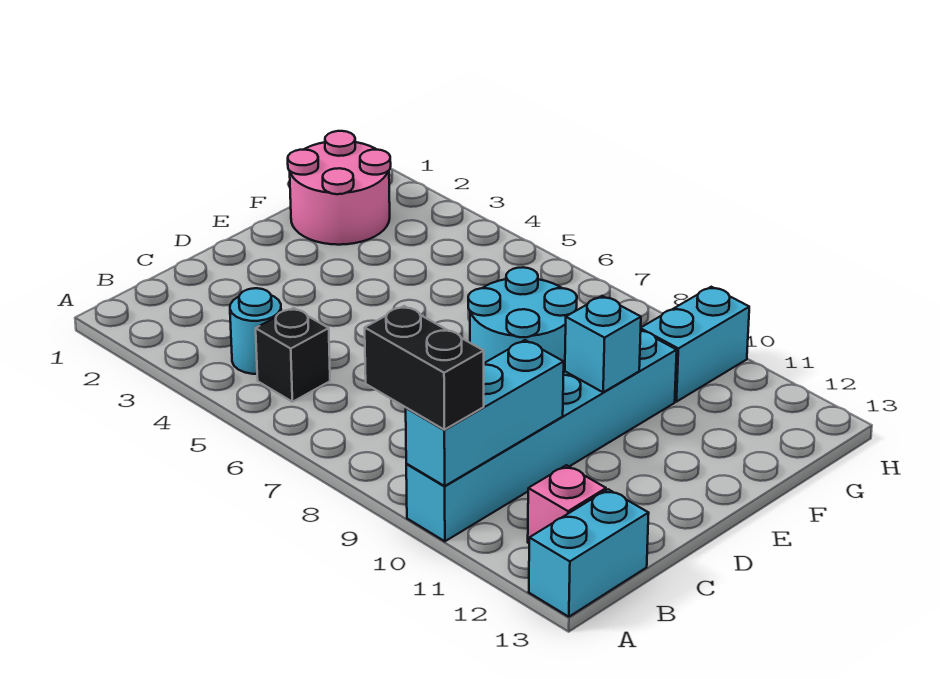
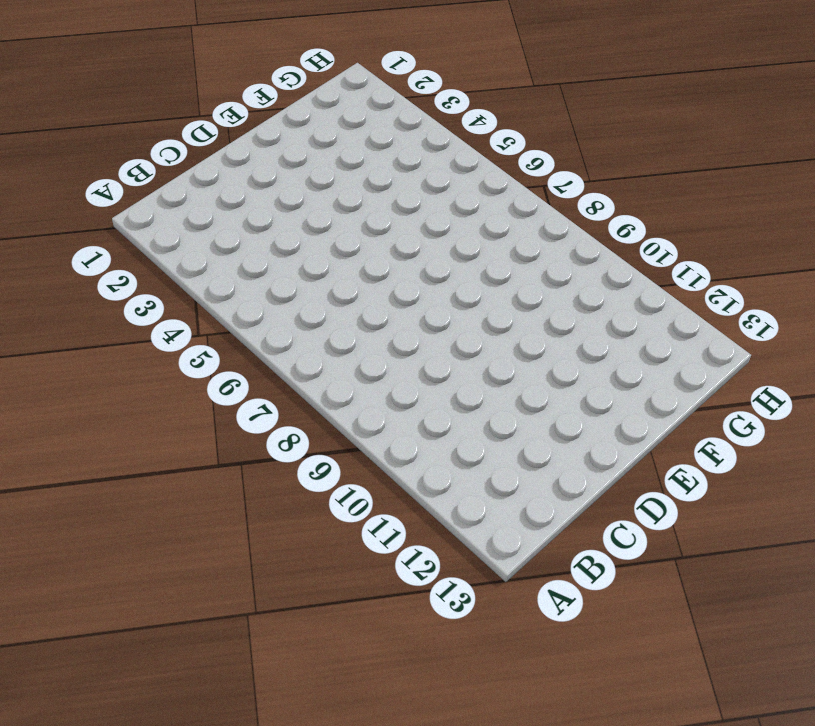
none -> cyan brick A10:F10 level 1
none -> cyan brick A13:B13 level 1

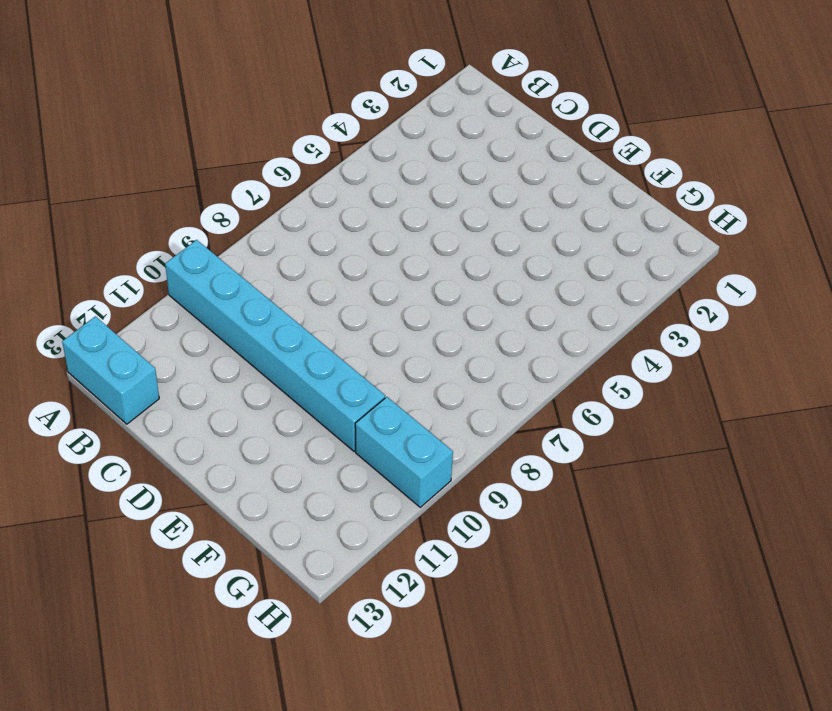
none -> cyan round brick B4 level 1
none -> black brick B5 level 1

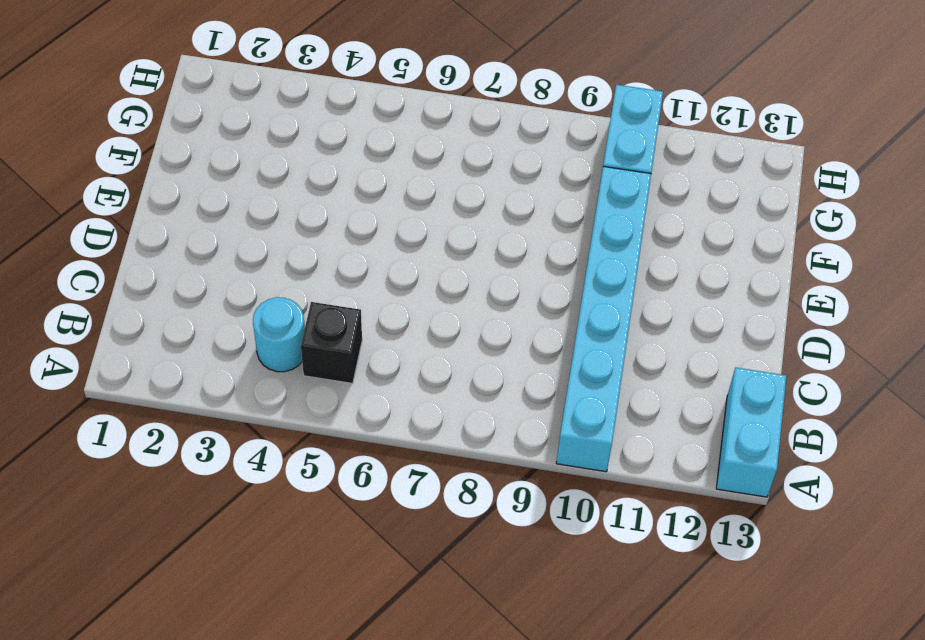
none -> pink brick B12 level 1
none -> cyan round brick E7:F8 level 1

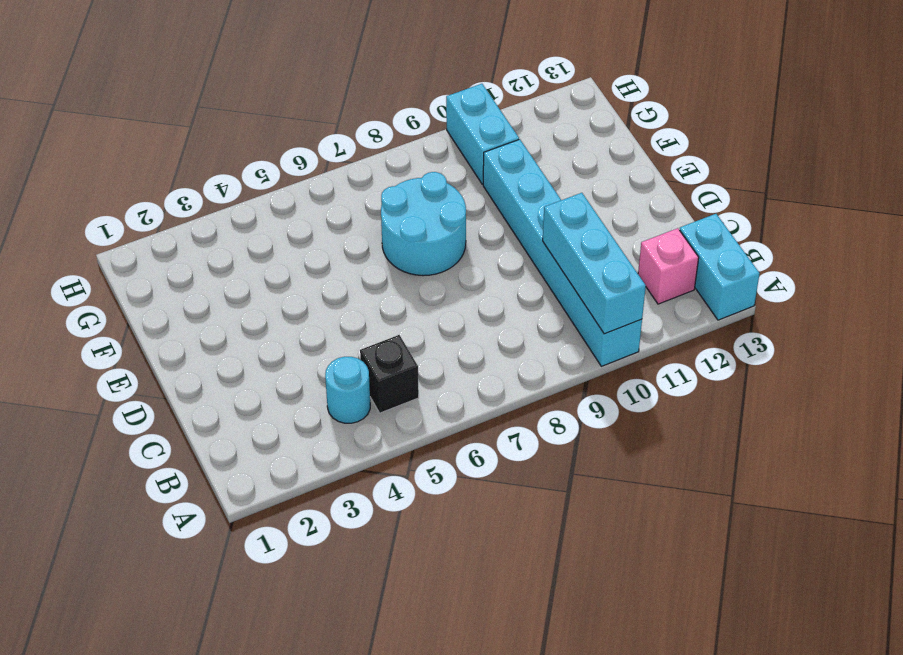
none -> pink round brick F1:G2 level 1
none -> cyan brick E10 level 2

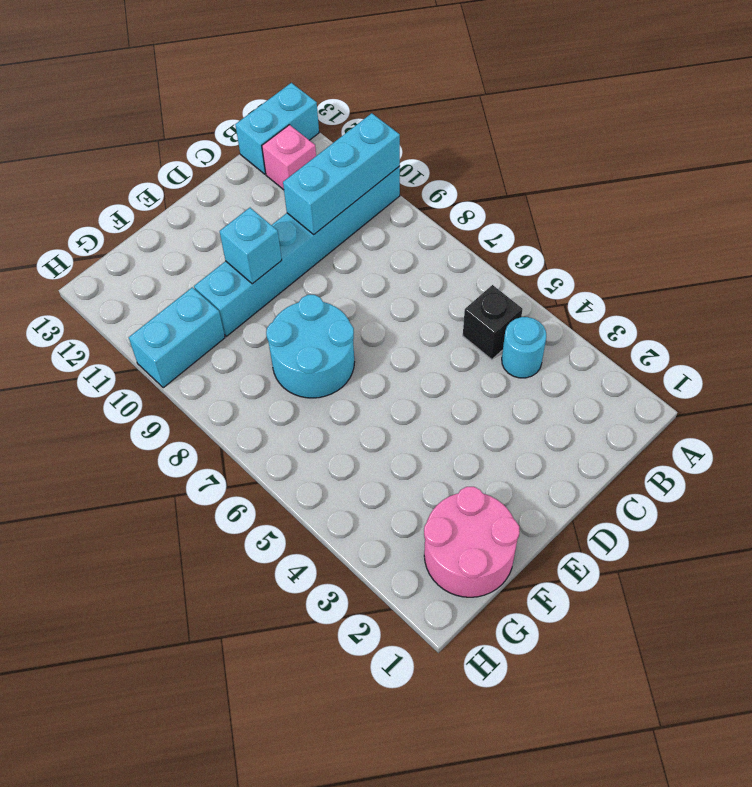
none -> black brick A9:A10 level 3

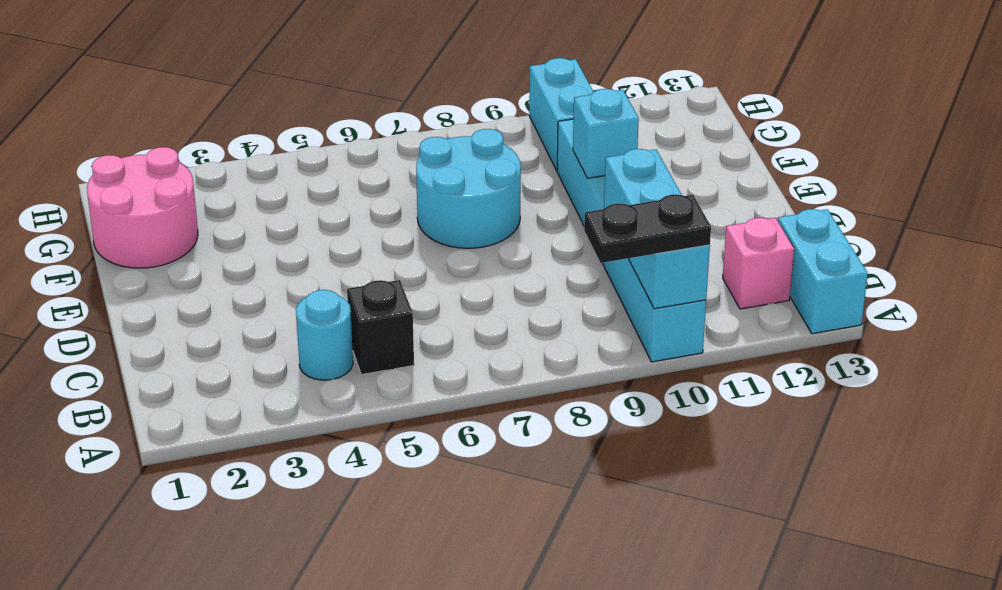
black plate A9:A10 level 3 -> black brick A9:A10 level 3

